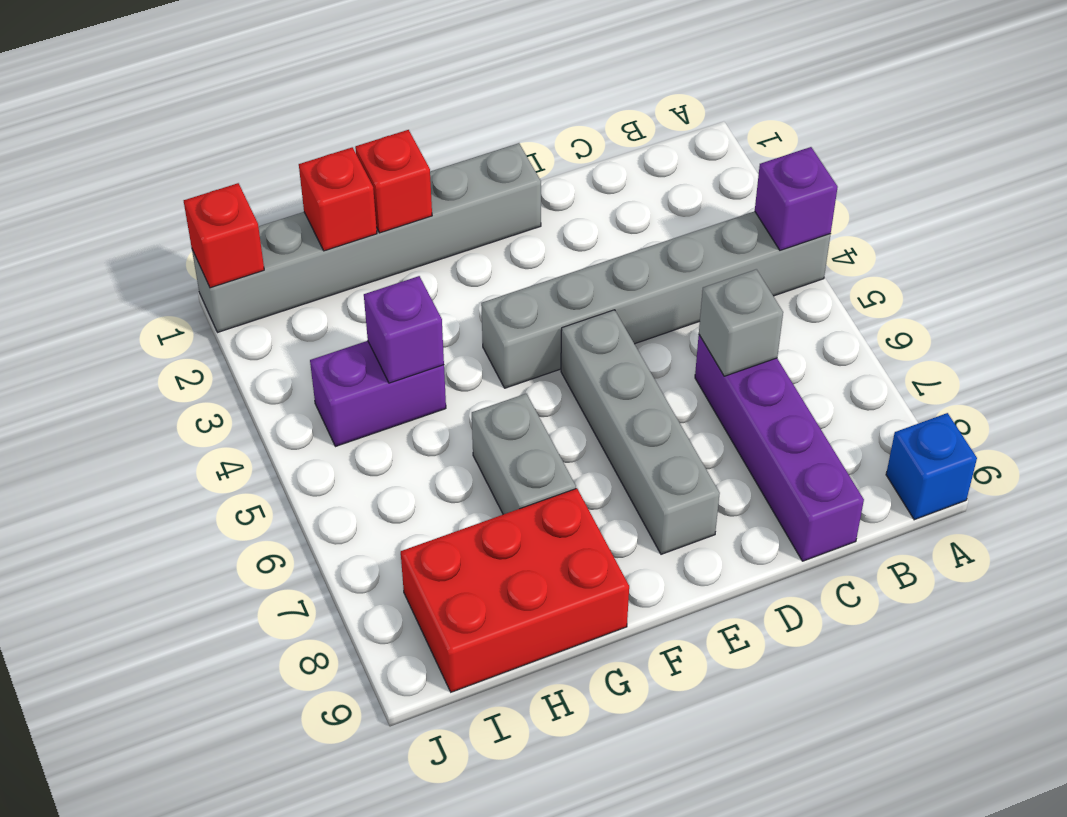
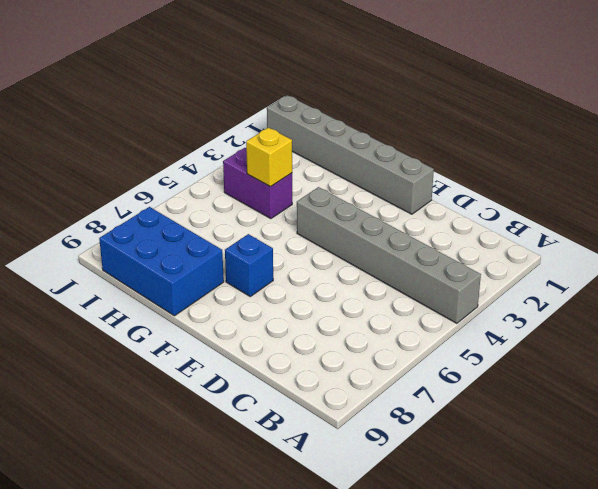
blue brick F7 level 1 -> blue brick A9 level 1
blue brick G8:I9 level 1 -> red brick G8:I9 level 1
yellow brick H4 level 2 -> purple brick H4 level 2
none -> purple brick C6:C9 level 1
none -> grey brick E5:E8 level 1
none -> grey brick G6:G7 level 1

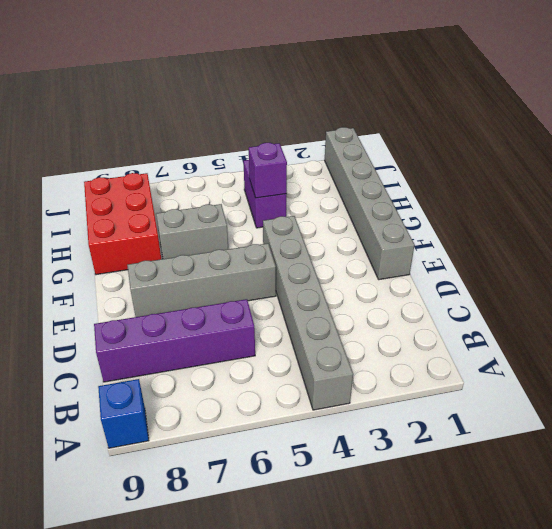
none -> purple brick A4 level 2
none -> grey brick C6 level 2
none -> red brick G1 level 2

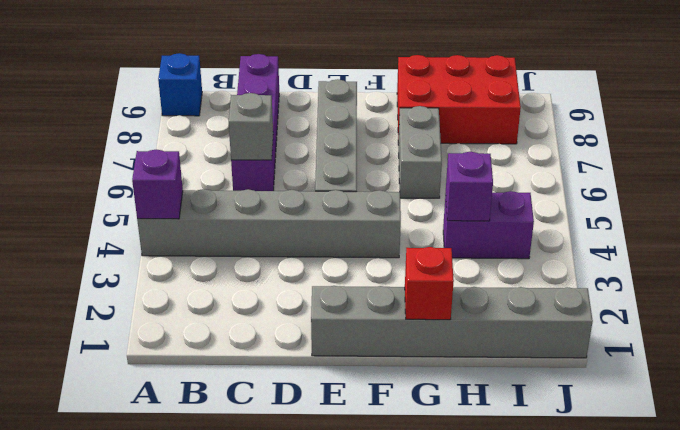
none -> red brick H1 level 2
none -> red brick J1 level 2

